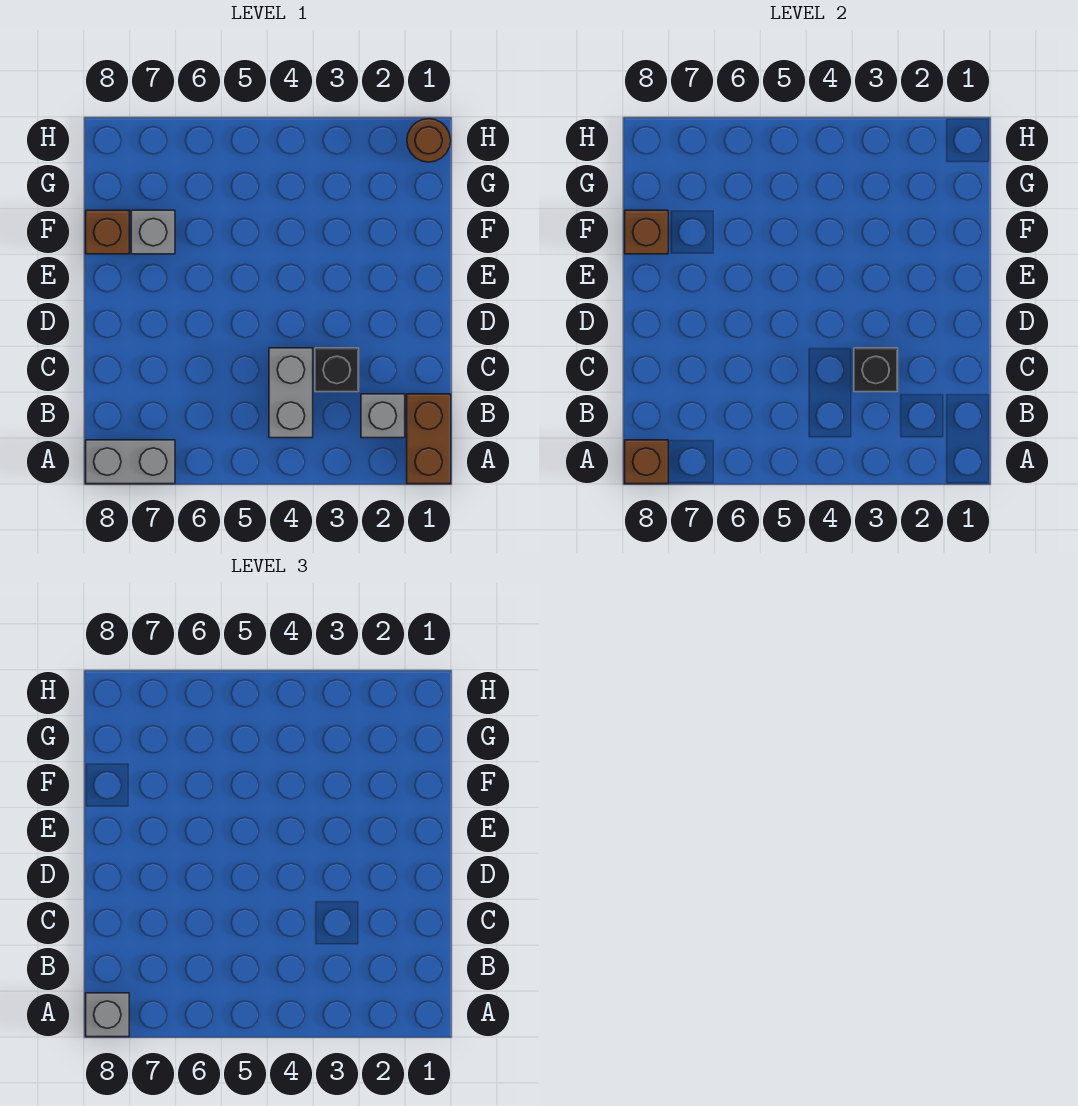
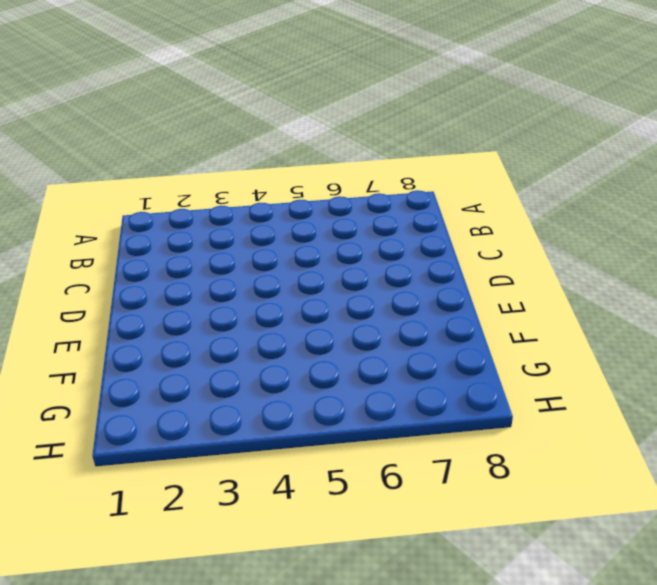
none -> brown brick A1:B1 level 1
none -> grey brick A7:A8 level 1
none -> grey brick B2 level 1

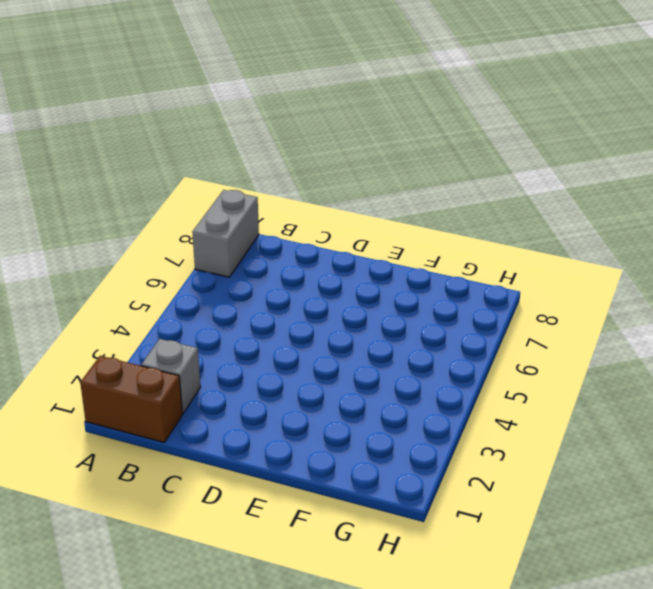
none -> grey brick B4:C4 level 1
none -> black brick C3 level 1
none -> grey brick F7 level 1

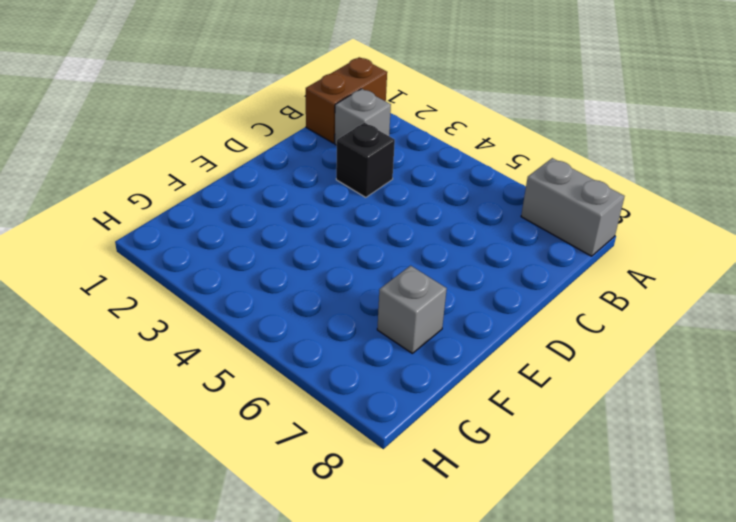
none -> grey brick B4:C4 level 1
none -> brown brick F8 level 1
none -> brown round brick H1 level 1

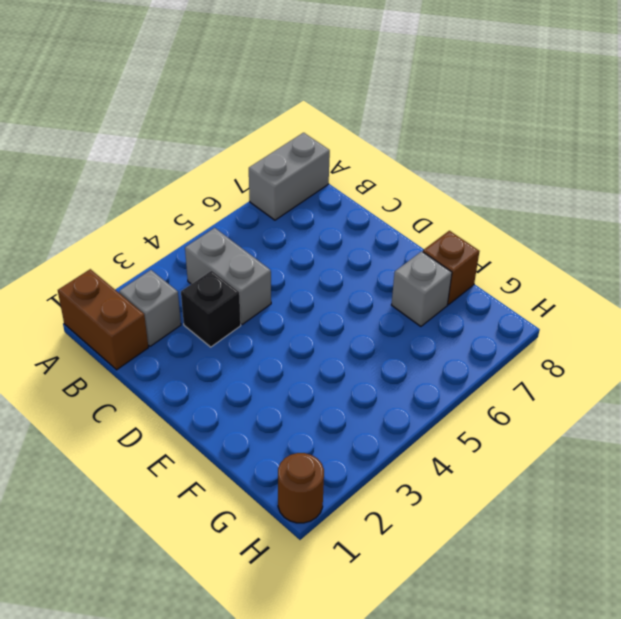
none -> brown brick A8 level 2
none -> black brick C3 level 2
none -> brown brick F8 level 2

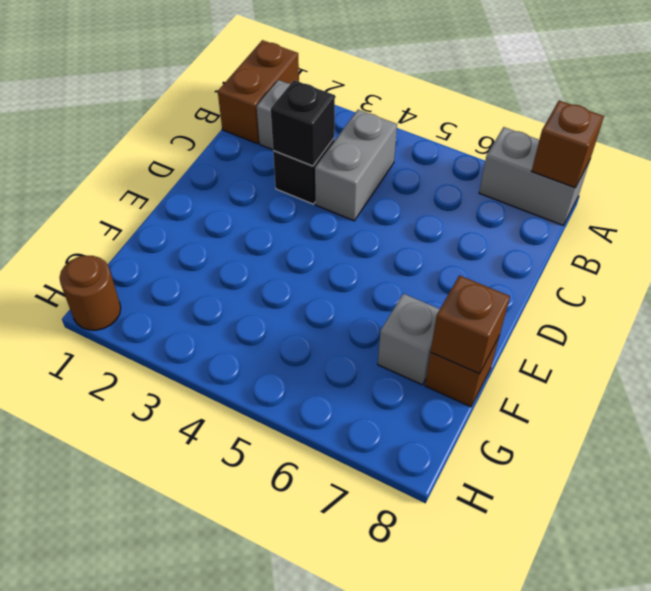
none -> grey brick A8 level 3

